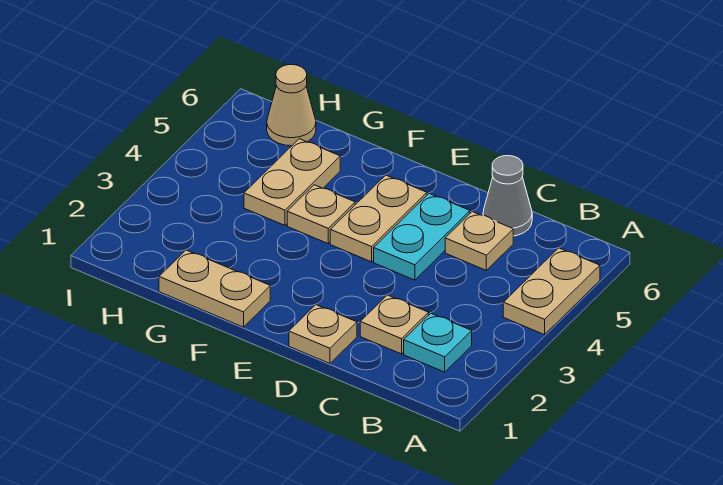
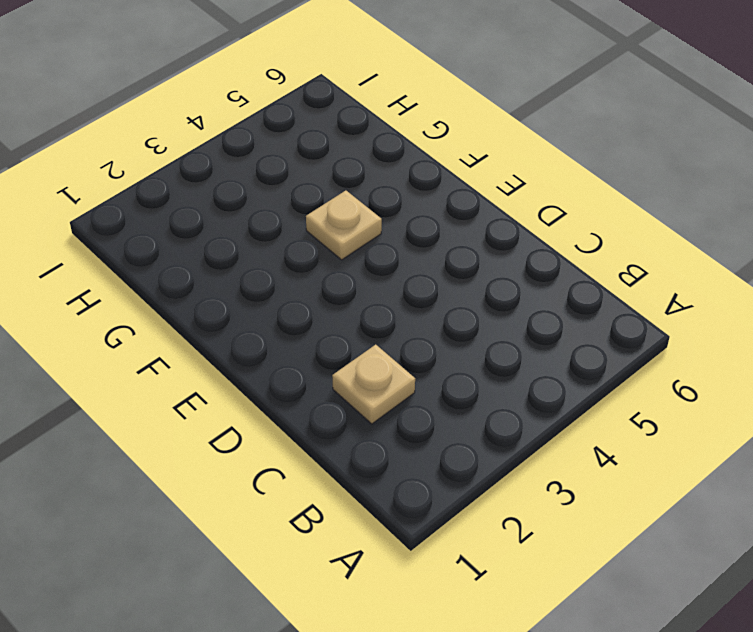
none -> tan plate A4:A5 level 1
none -> cyan plate B2 level 1
none -> tan plate C5 level 1

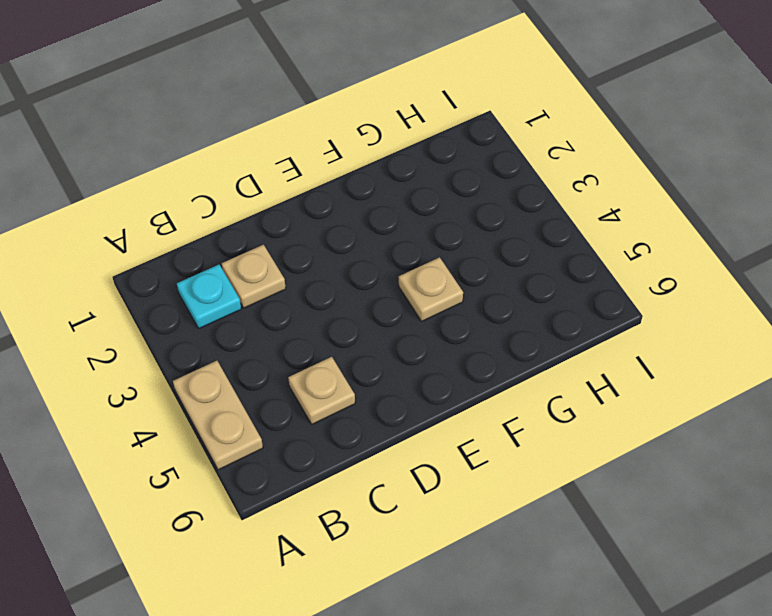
none -> grey cone C6 level 1
none -> tan plate D1 level 1
none -> cyan plate D4:D5 level 1

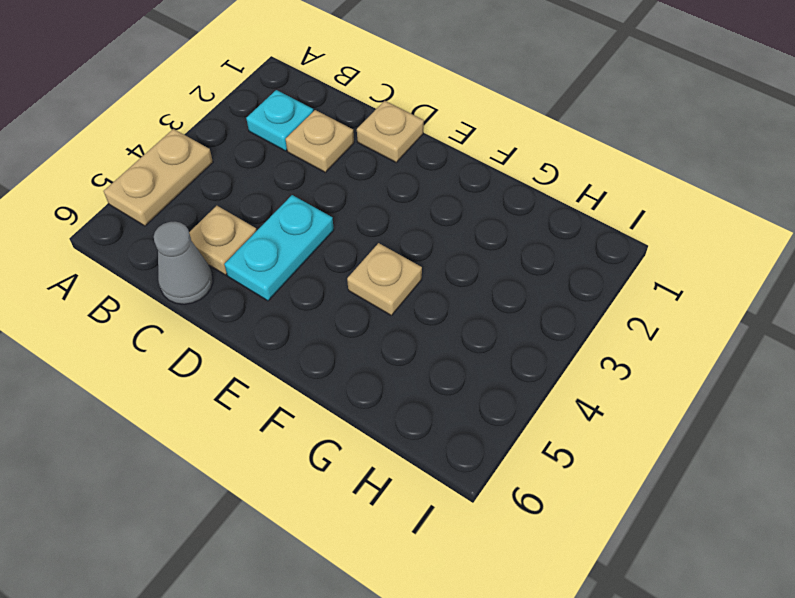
none -> tan plate E4:E5 level 1
none -> tan plate F1:G1 level 1
none -> tan plate G4:G5 level 1

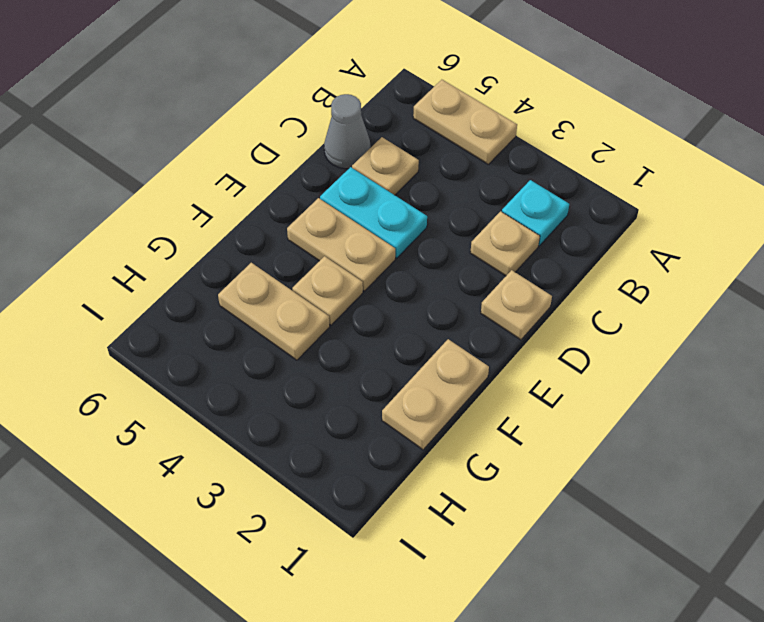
none -> tan cone H6 level 1

